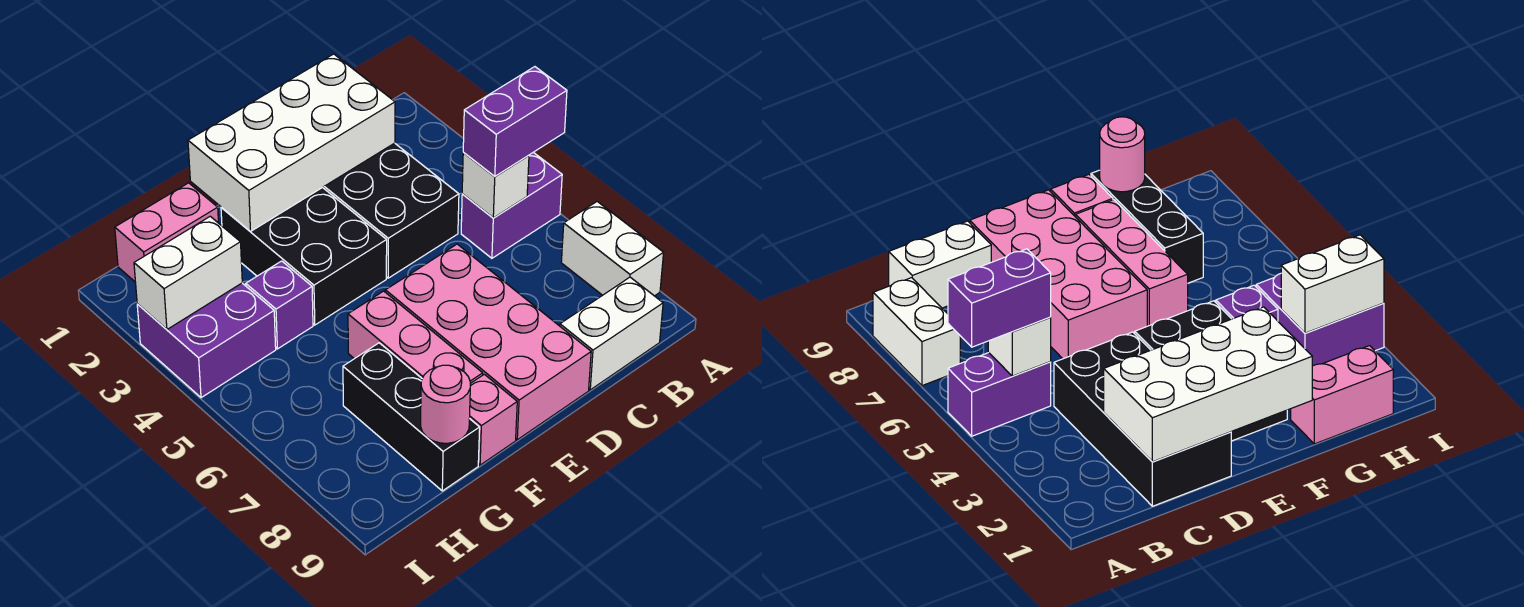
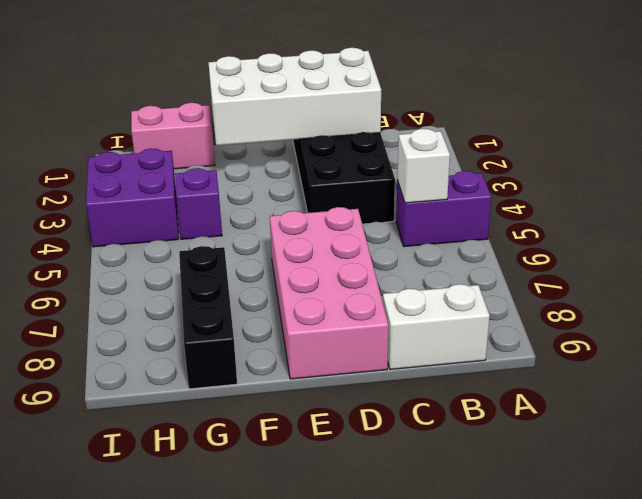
none -> white brick A7:A8 level 1
none -> black brick E2:F4 level 1
none -> pink brick F6:F8 level 1

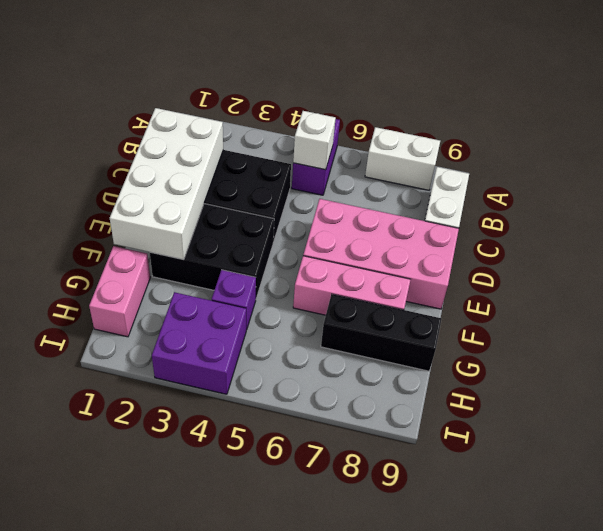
none -> pink brick F9 level 1
none -> pink round brick G9 level 2
none -> white brick H3:I3 level 2

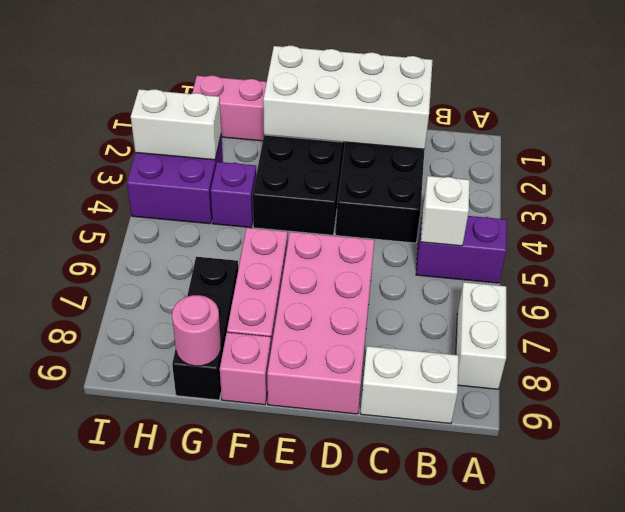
none -> purple brick A5:B5 level 3

